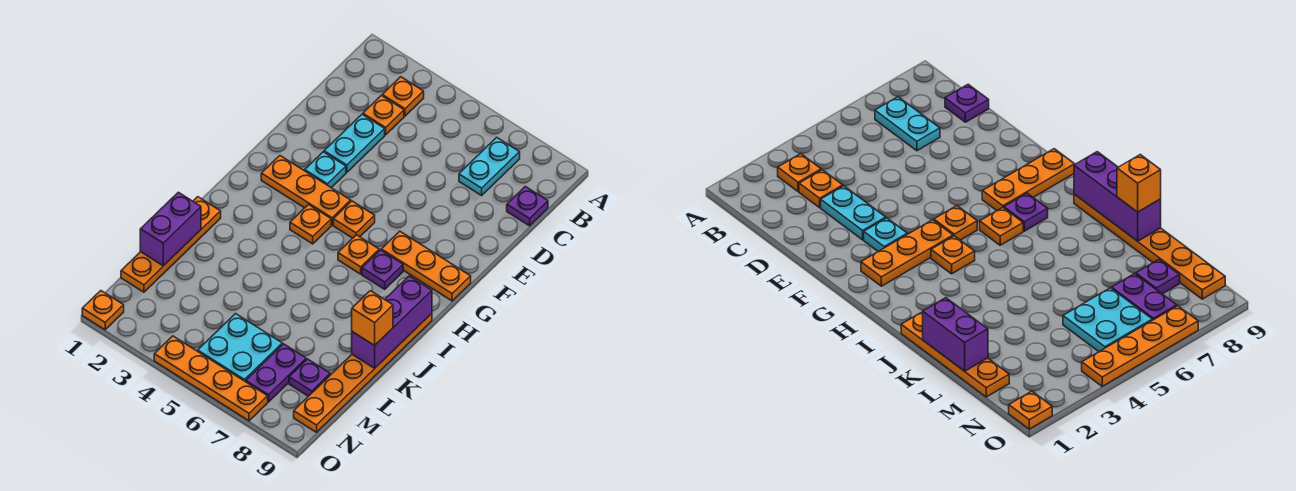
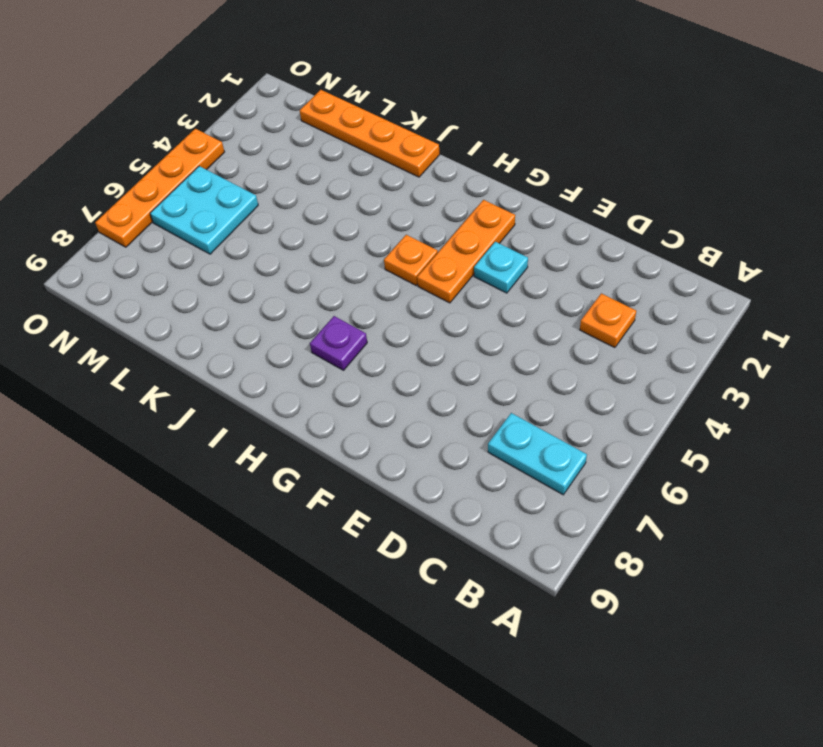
none -> orange plate B3 level 1
none -> purple plate C9 level 1
none -> cyan plate D3:E3 level 1

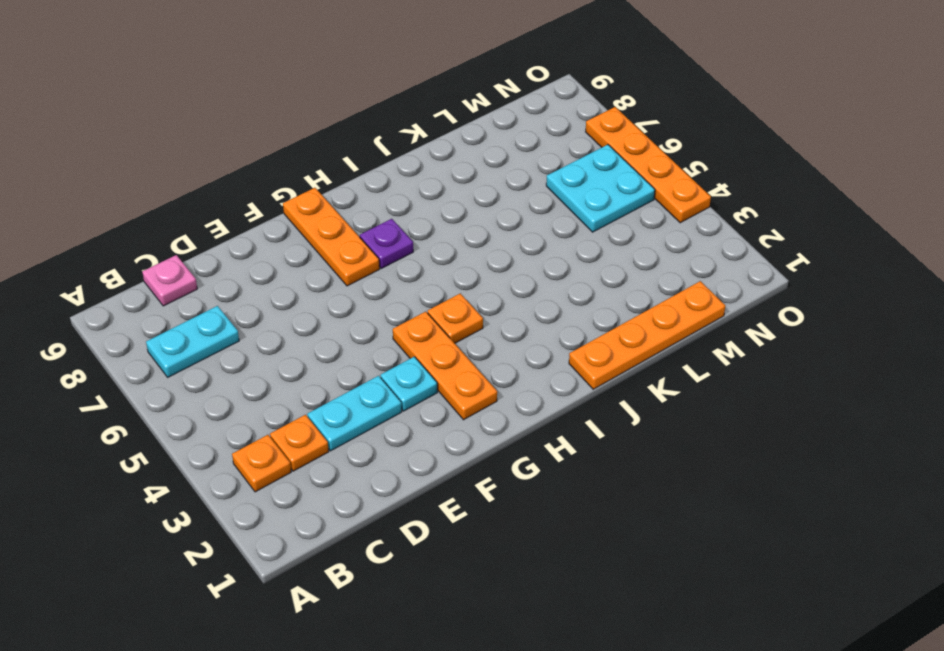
pink plate C9 level 1 -> purple plate C9 level 1
none -> orange plate G5 level 1
none -> orange plate H6 level 1
none -> orange plate I9:N9 level 1

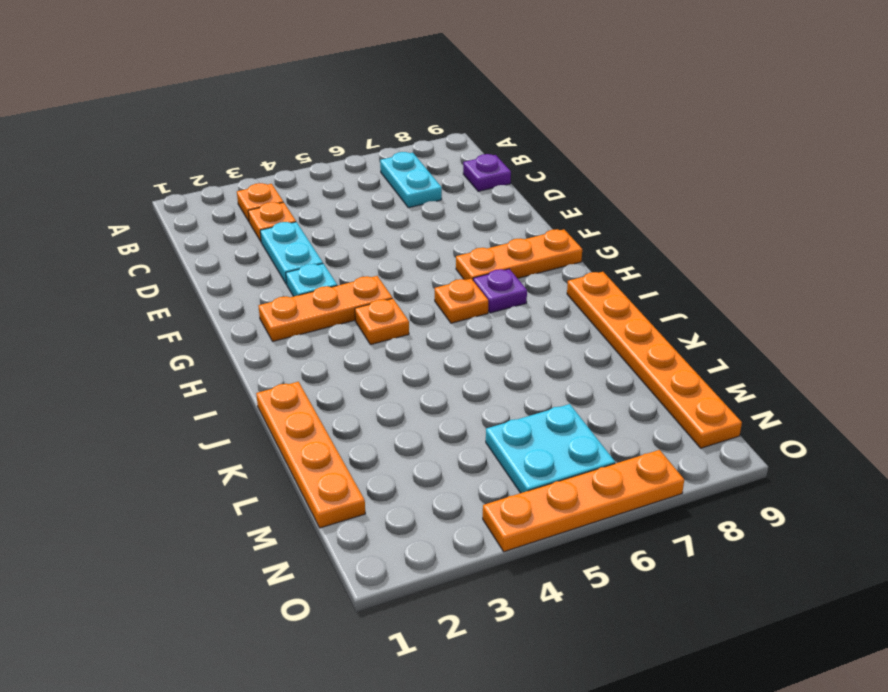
none -> orange plate G5 level 1
none -> purple plate M7:N7 level 1
none -> purple plate M8 level 1

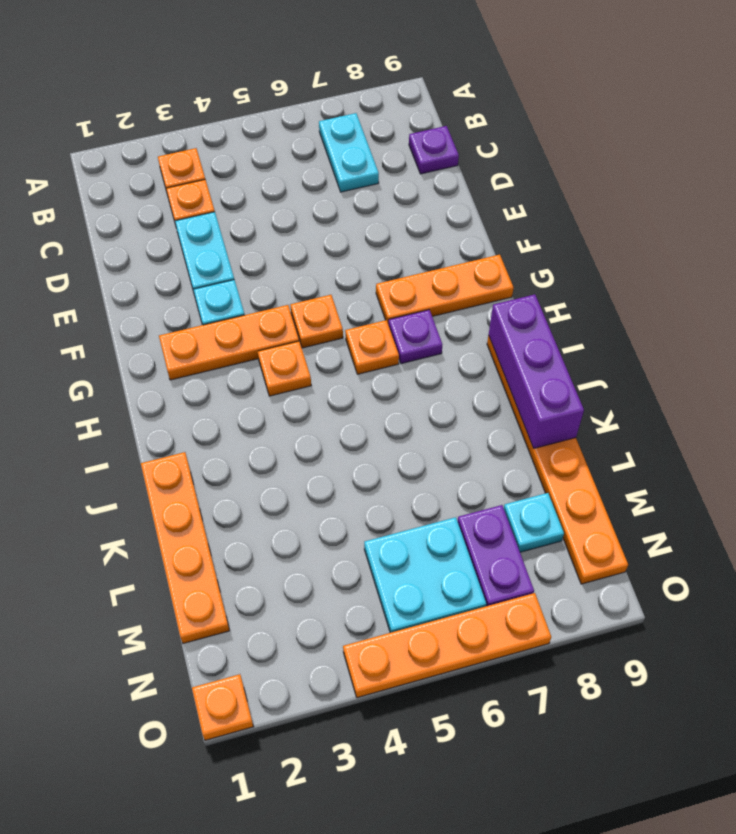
cyan plate M8 level 1 -> purple plate M8 level 1
none -> purple brick K1:L1 level 2
none -> orange brick K9 level 3

